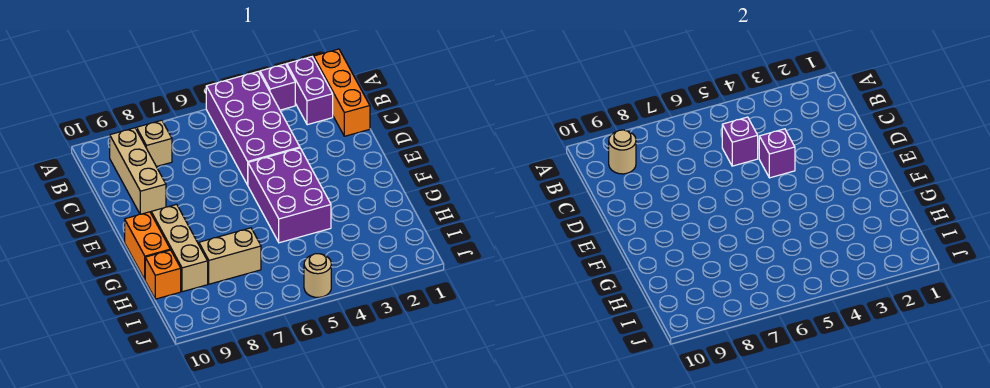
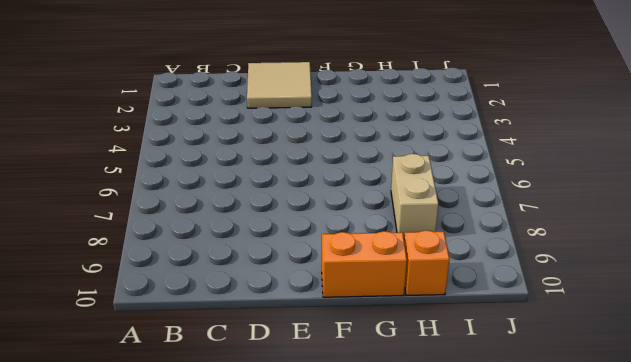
tan tile D1:E2 level 1 -> none
none -> orange brick A1:C1 level 1
none -> purple brick A2:B2 level 1
none -> purple brick A3 level 1

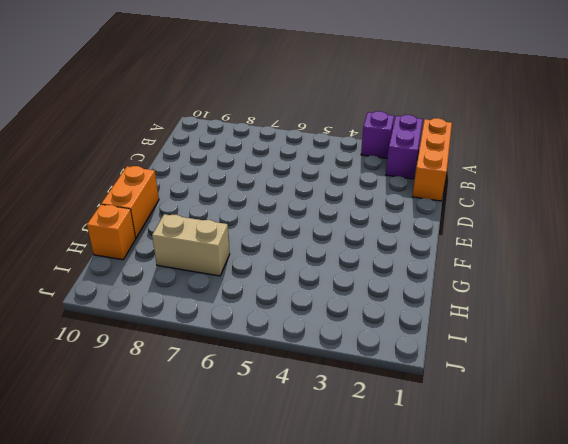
none -> purple brick A4:D5 level 1
none -> tan brick B8 level 1
none -> tan brick B9:D9 level 1

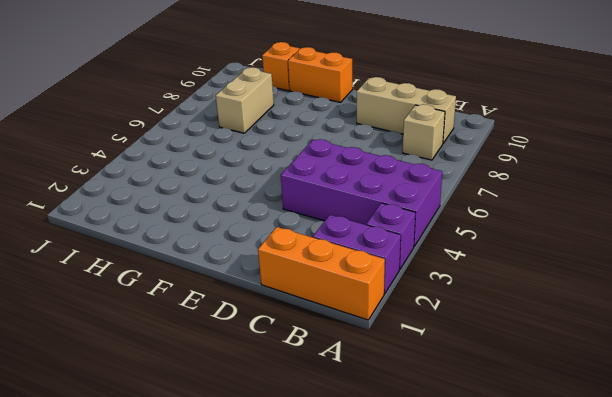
none -> purple brick E4:G5 level 1
none -> tan brick F9:H9 level 1
none -> tan round brick J5 level 1

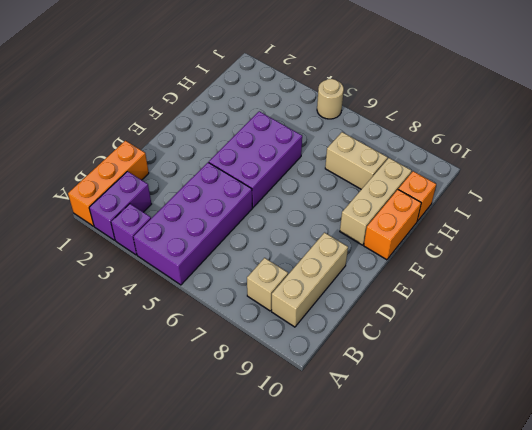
none -> tan round brick B9 level 2
none -> purple brick C5 level 2
none -> purple brick D4 level 2

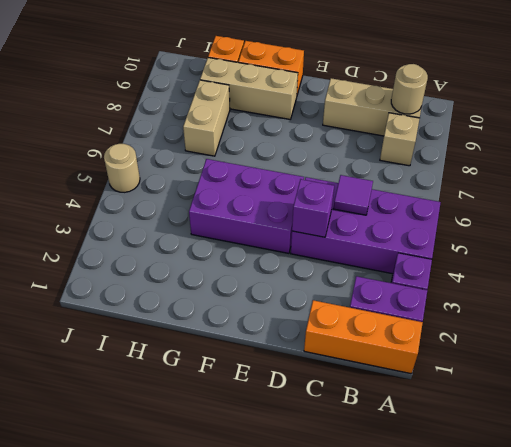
purple tile C5 level 2 -> purple brick C5 level 2

